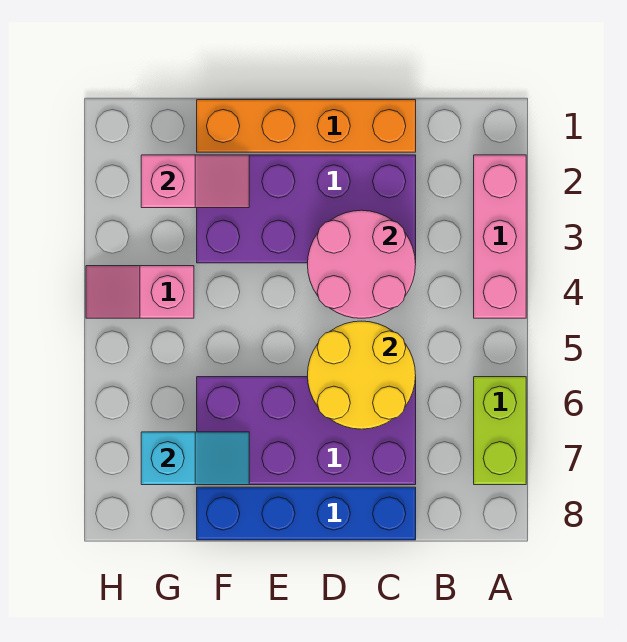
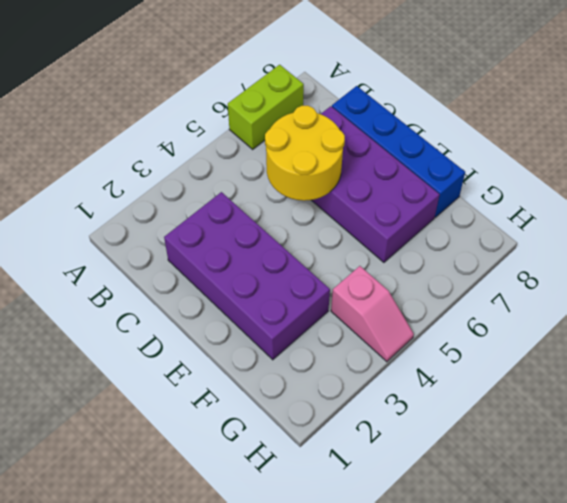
none -> pink brick A2:A4 level 1
none -> orange brick C1:F1 level 1

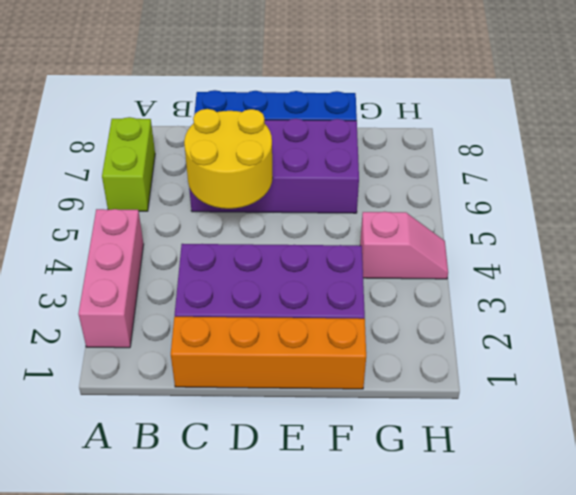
none -> pink round brick C3:D4 level 2
none -> pink slope F2:G2 level 2 top G

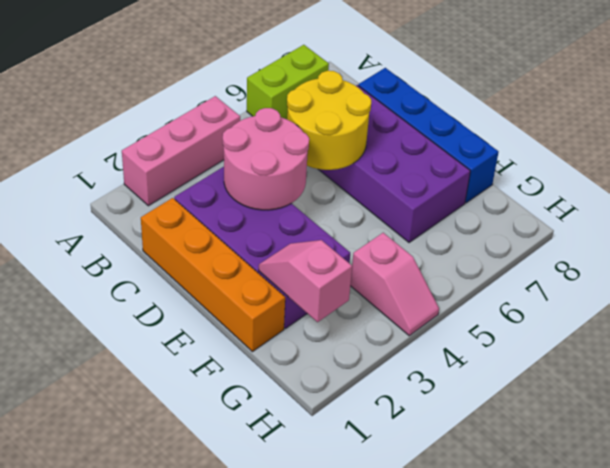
none -> cyan slope F7:G7 level 2 top G

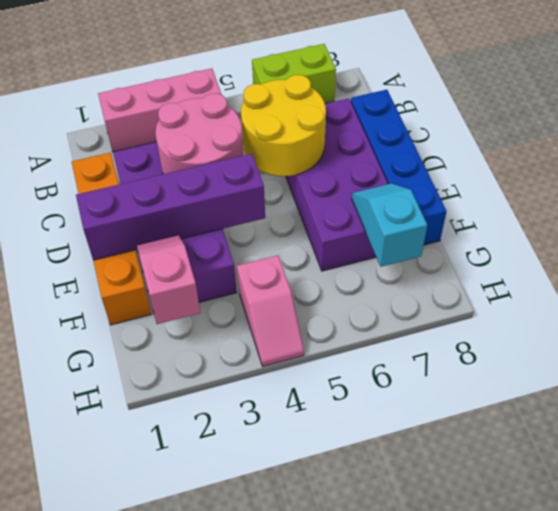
purple brick E1:E4 level 2 -> none

